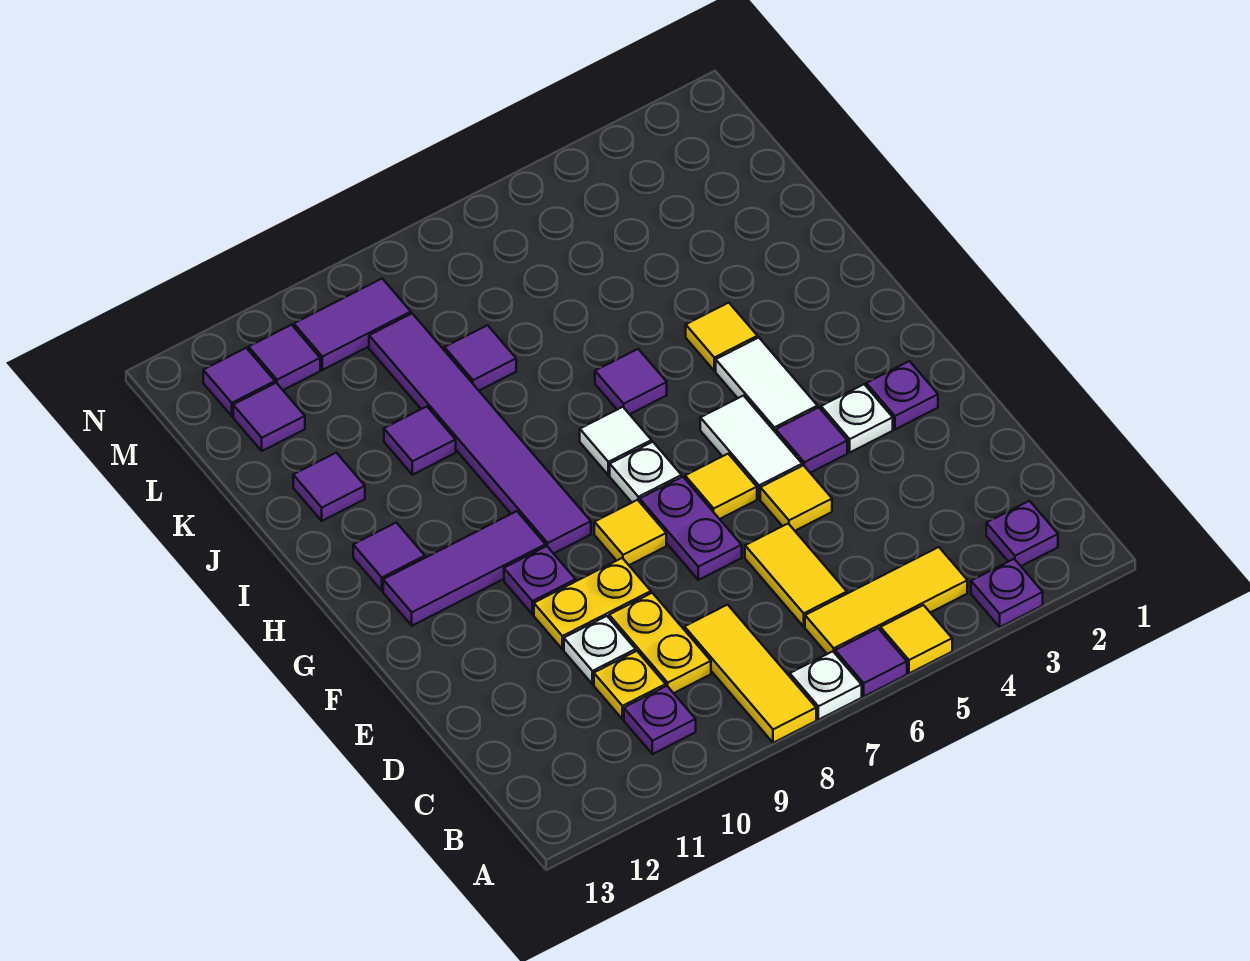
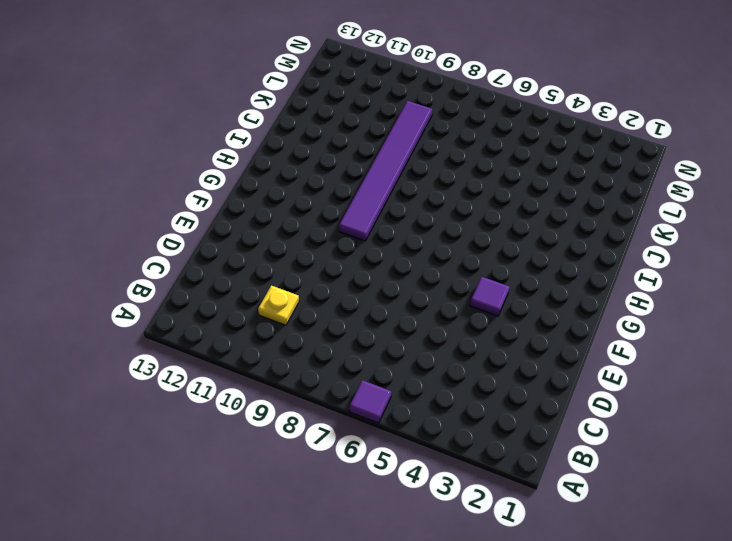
none -> purple plate A3 level 1
none -> yellow tile A5 level 1
none -> white plate A7 level 1
none -> yellow tile A8:C8 level 1

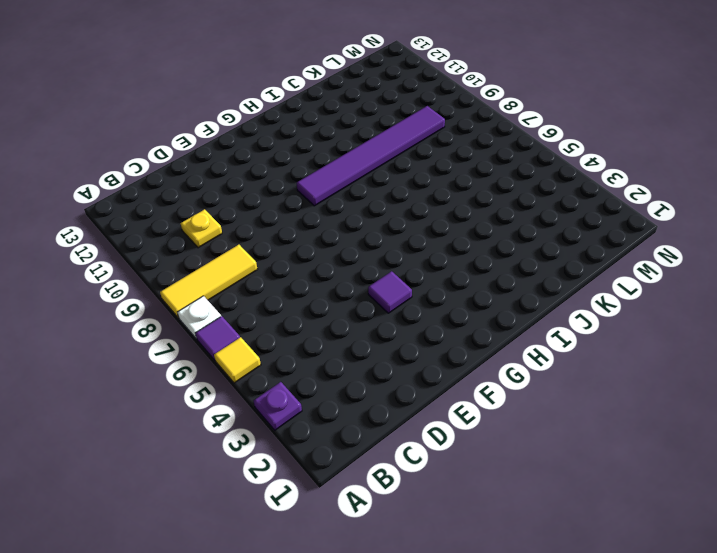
none -> purple plate B2 level 1
none -> yellow tile B4:B6 level 1
none -> purple plate B10 level 1
none -> yellow tile C6:D6 level 1

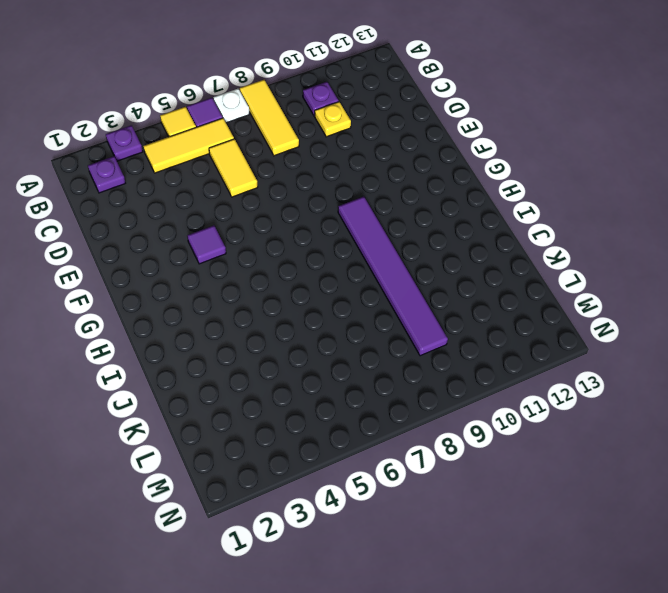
none -> yellow plate C9:D9 level 1
none -> white plate D10 level 1
none -> yellow tile E5 level 1
none -> purple plate E7:F7 level 1

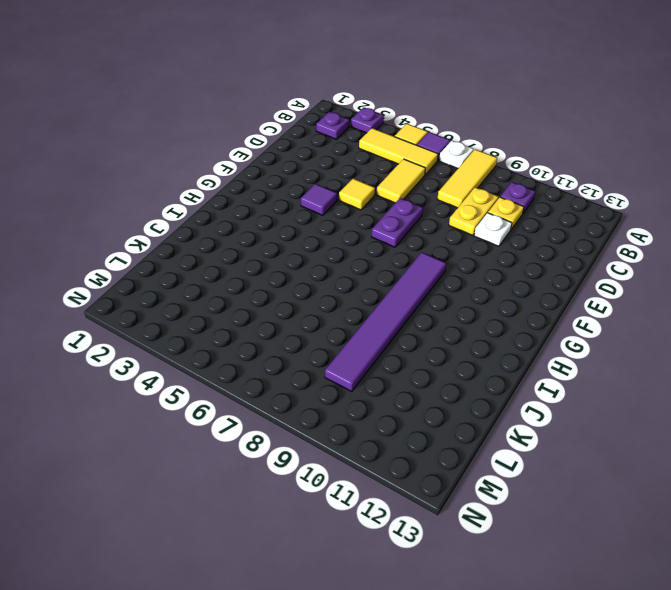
none -> yellow plate E9:E10 level 1
none -> purple plate F2 level 1
none -> white plate F3 level 1
none -> white tile F5:G5 level 1

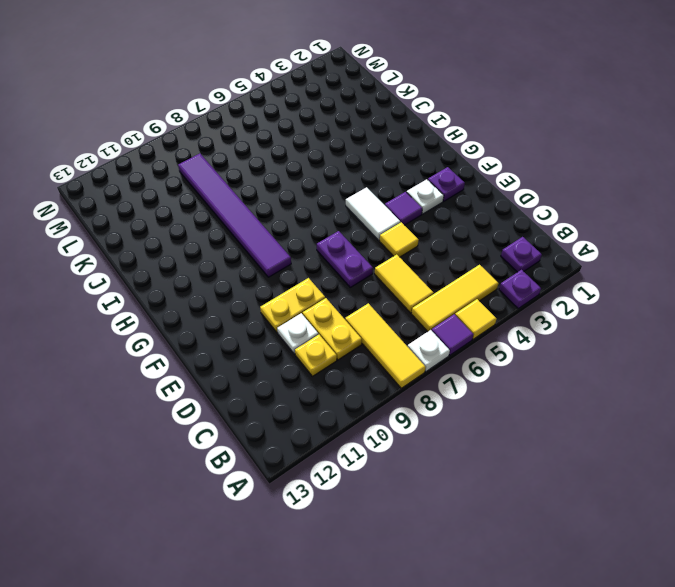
none -> purple plate B10 level 1
none -> yellow tile F6 level 1
none -> yellow tile F8 level 1
none -> purple plate F10 level 1

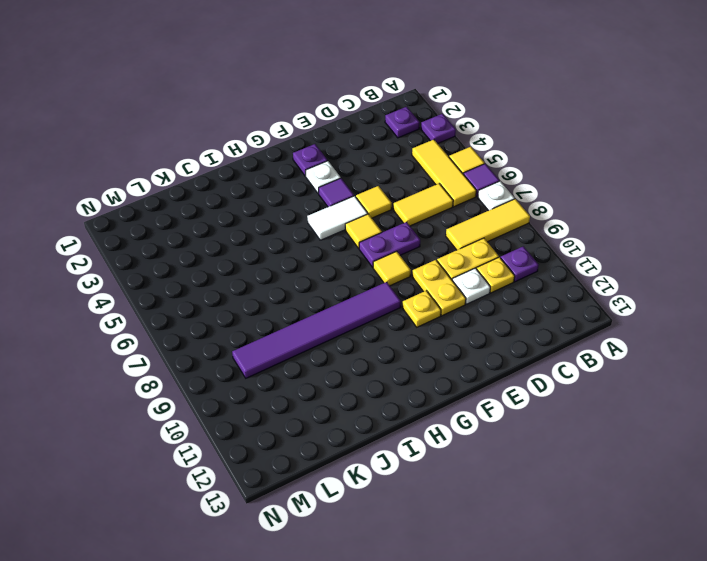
yellow plate F10 level 1 -> purple plate F10 level 1
none -> white tile G4:H4 level 1
none -> white plate G7 level 1
none -> purple tile G10:G12 level 1
none -> white tile H7 level 1

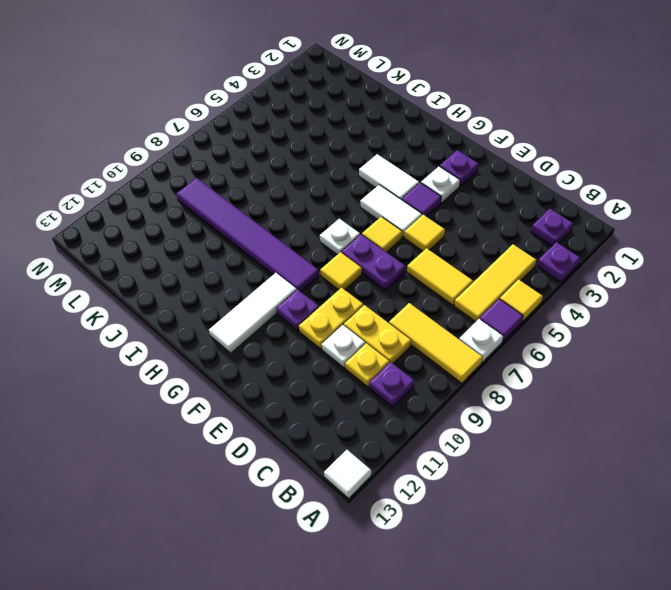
white tile A13 level 1 -> white tile H7 level 1
white tile G10:G12 level 1 -> purple tile G10:G12 level 1
none -> purple tile H12 level 1
none -> yellow tile I4 level 1
none -> purple tile I6 level 1
none -> purple tile J10 level 1

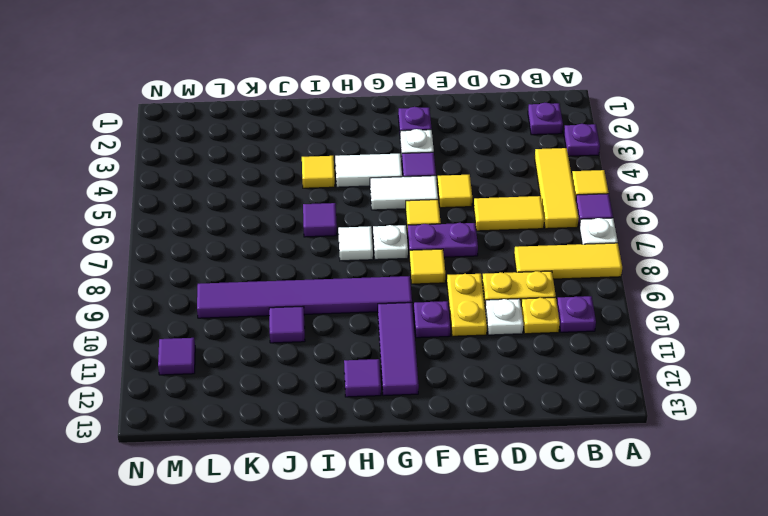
none -> purple tile J12 level 1
none -> purple tile K8 level 1
none -> purple tile L12 level 1
none -> purple tile M9:M10 level 1

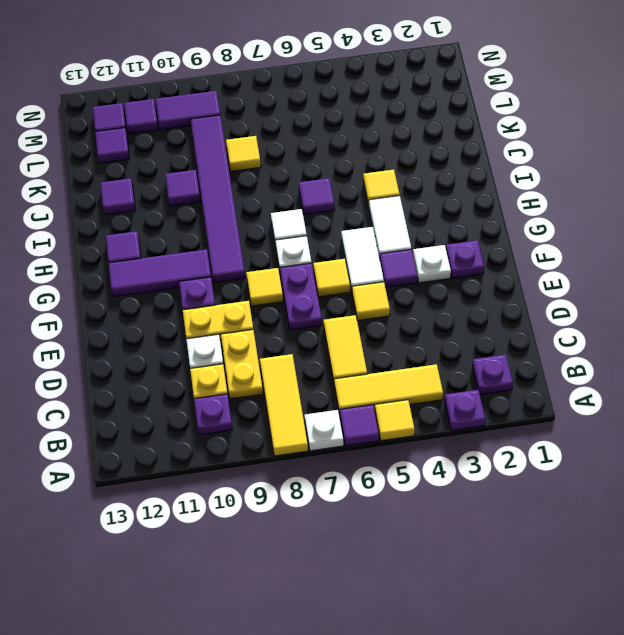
yellow tile K8 level 1 -> purple tile K8 level 1

